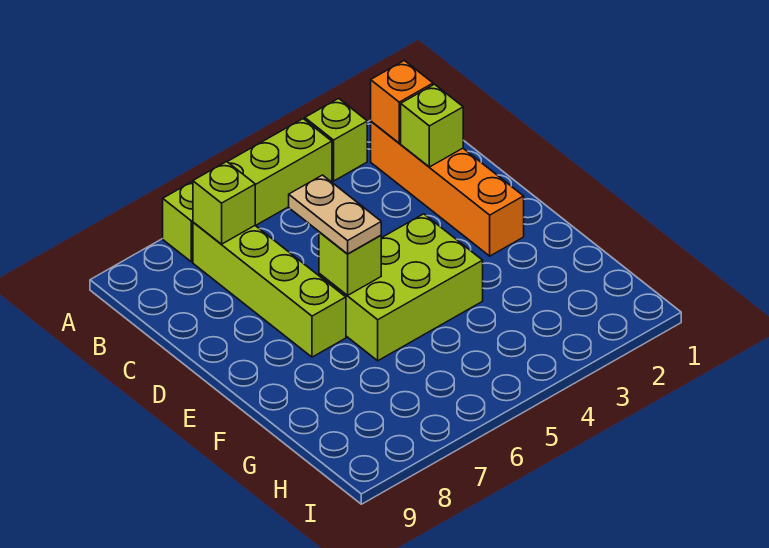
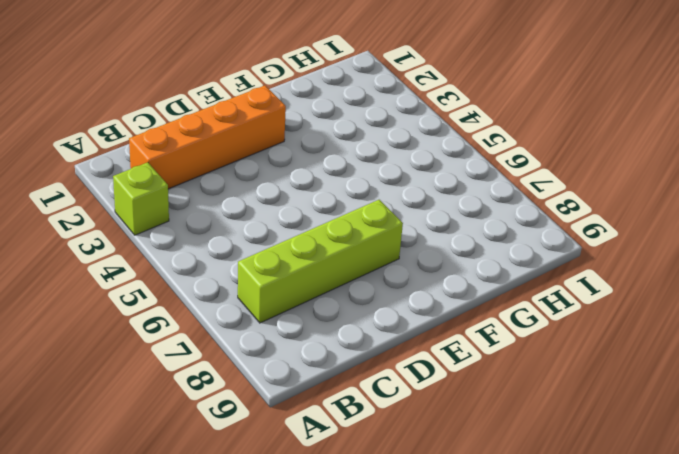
none -> lime brick A4:A7 level 1
none -> lime brick E4:F6 level 1

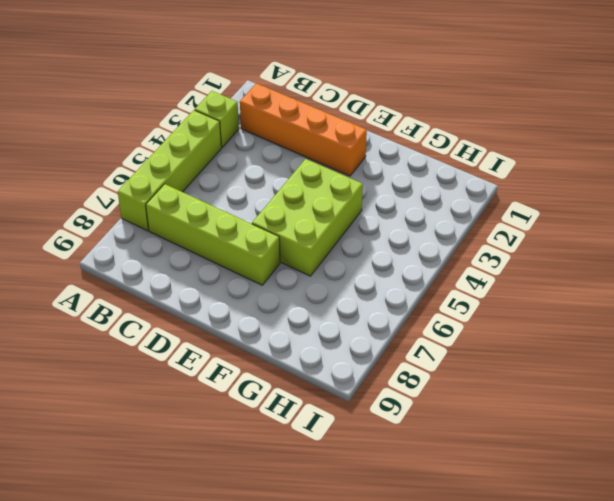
none -> orange brick B2 level 2
none -> lime brick B7 level 2

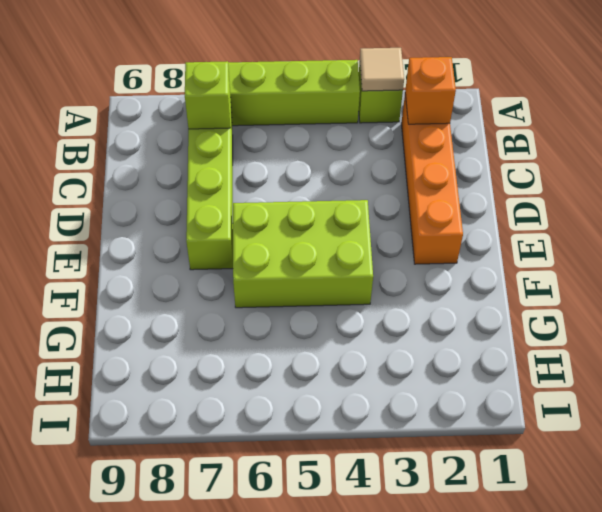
tan tile A3 level 2 -> none
none -> lime brick C2 level 2
none -> lime brick E6 level 2

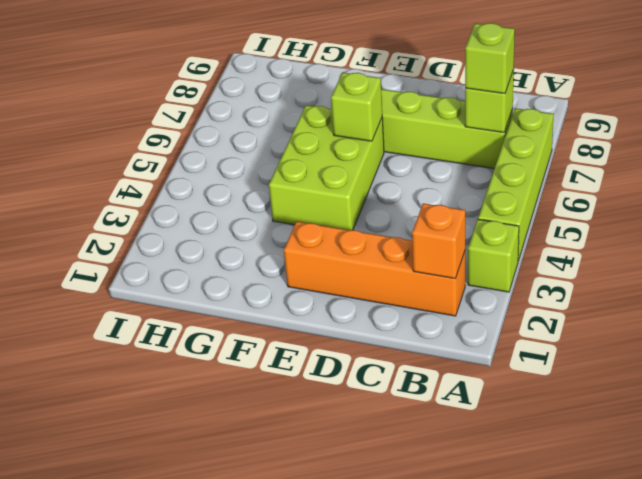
lime brick B7 level 3 -> lime brick C2 level 2
none -> tan plate D6:E6 level 3

